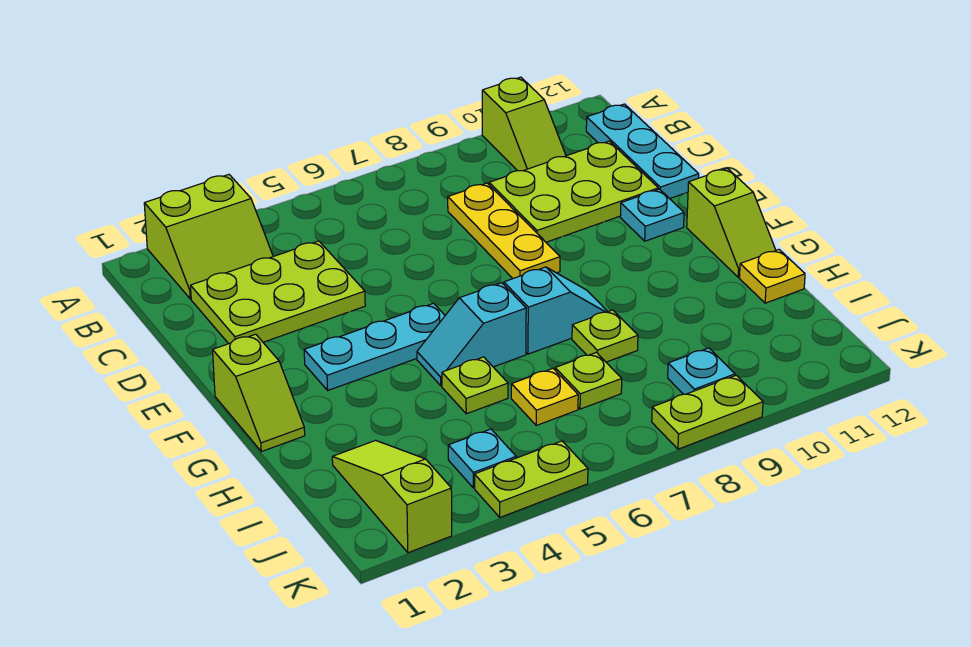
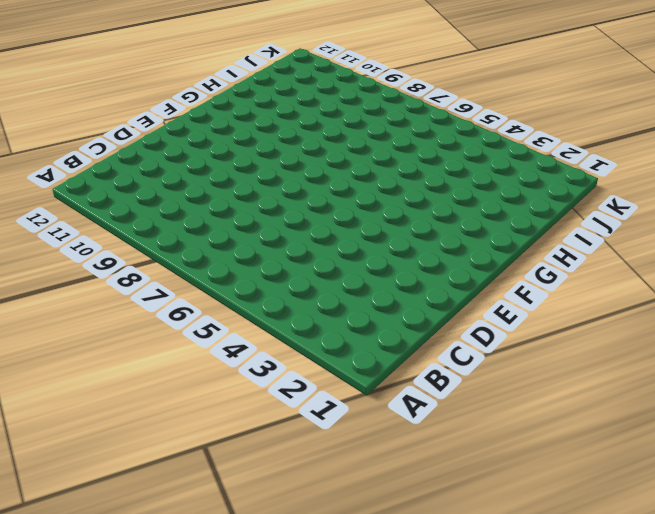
none -> lime slope A2:B3 level 1 top A
none -> lime slope A10:B10 level 1 top A
none -> cyan plate B12:D12 level 1

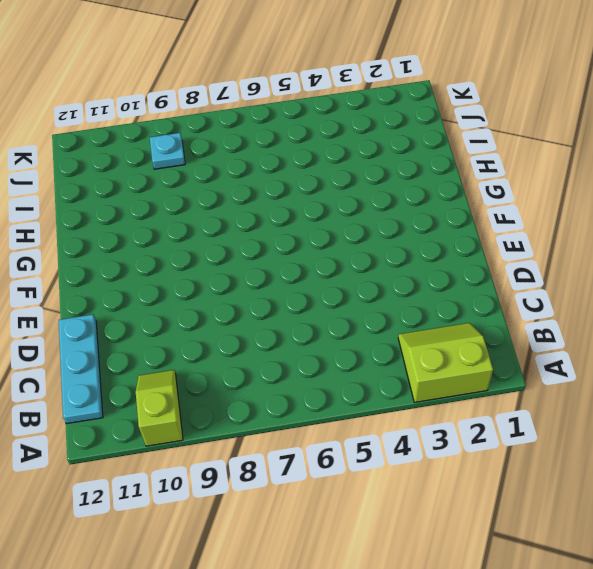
none -> lime plate C2:D4 level 1
none -> yellow plate C8:E8 level 1
none -> lime plate C9:D11 level 1

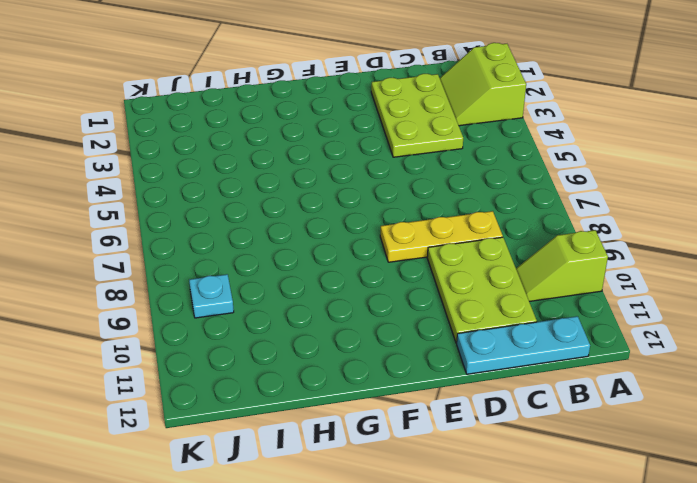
none -> cyan plate E11 level 1
none -> lime slope F1:G1 level 1 top F
none -> cyan plate F3:F5 level 1

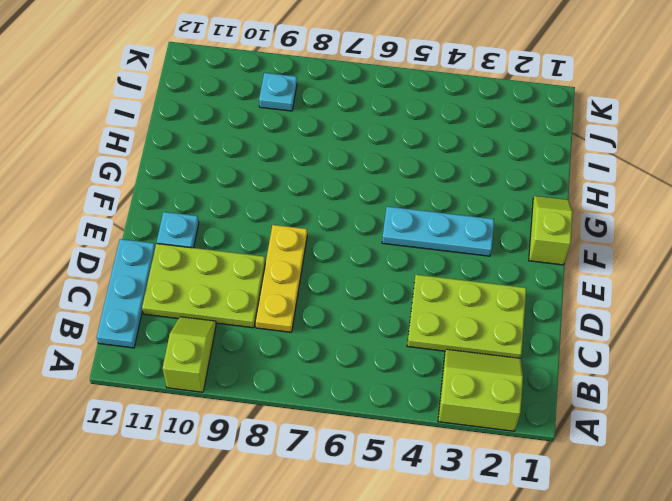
none -> lime slope F12:G12 level 1 top F
none -> cyan slope G5:G6 level 1 top 6
none -> cyan slope G7:G8 level 1 top 7

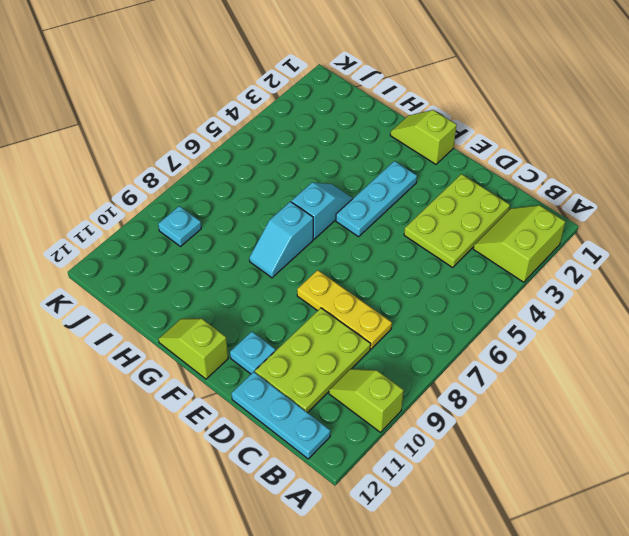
none -> lime plate H5 level 1
none -> lime plate H8 level 1
none -> yellow plate H12 level 1

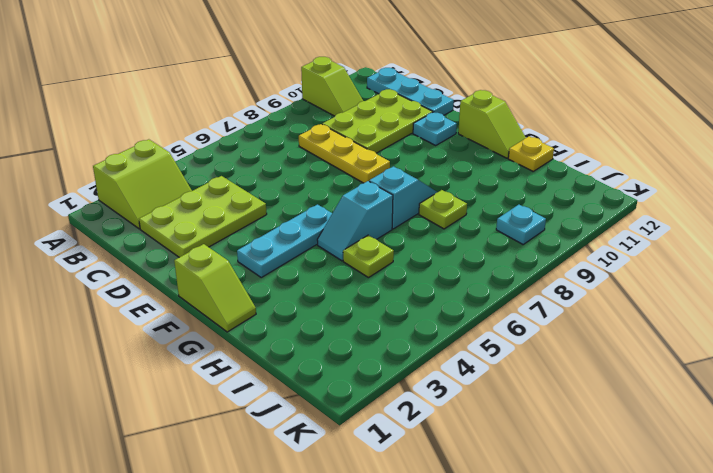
none -> lime slope I2:K2 level 1 top K
none -> yellow plate I6 level 1
none -> lime plate I7 level 1

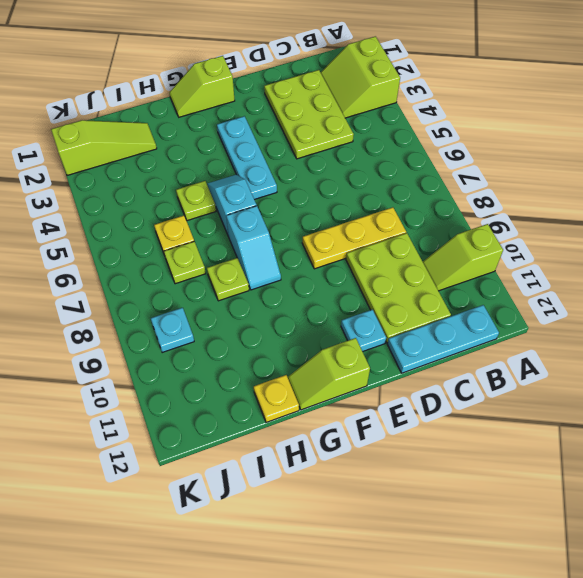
none -> cyan plate J4 level 1
none -> lime plate K4:K5 level 1
none -> lime plate K8:K9 level 1

